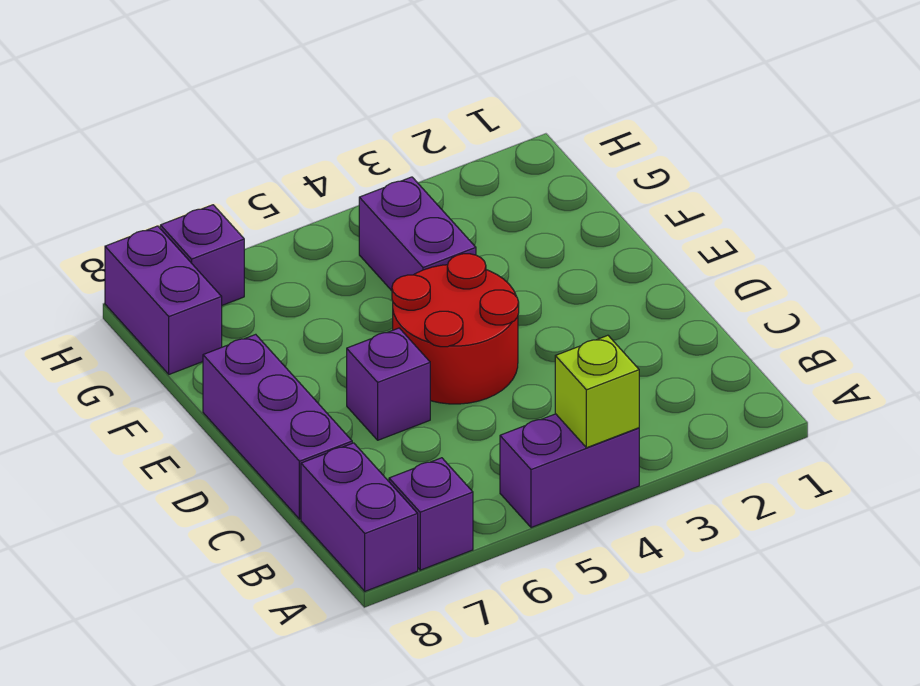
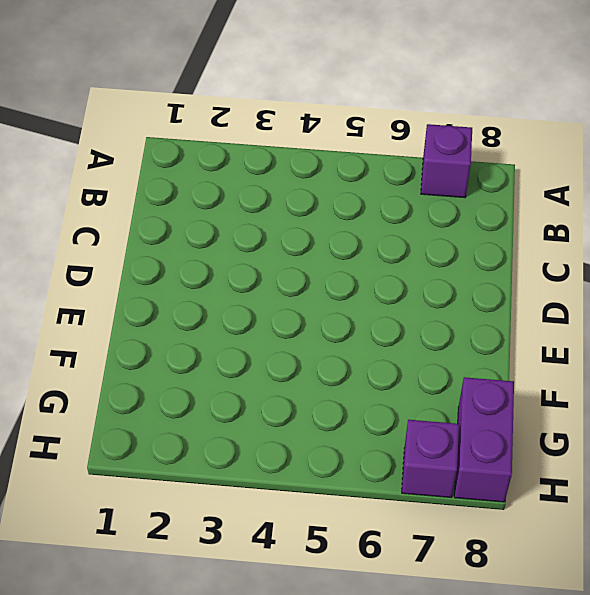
none -> purple brick A4:A5 level 1
none -> purple brick A8:B8 level 1

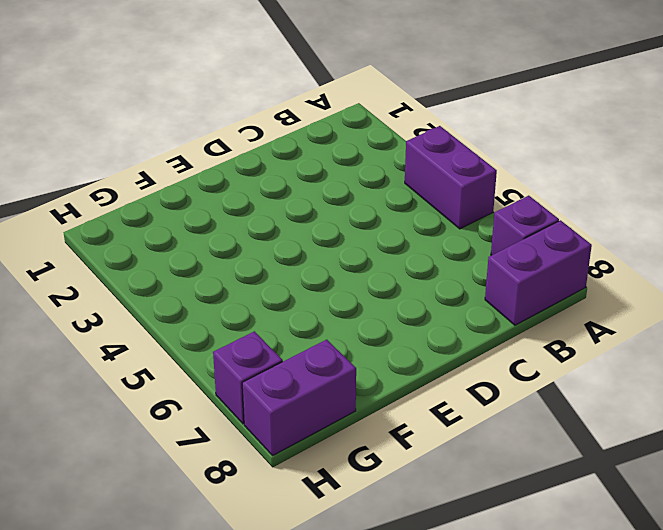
none -> purple brick C8:E8 level 1
none -> red round brick D4:E5 level 1

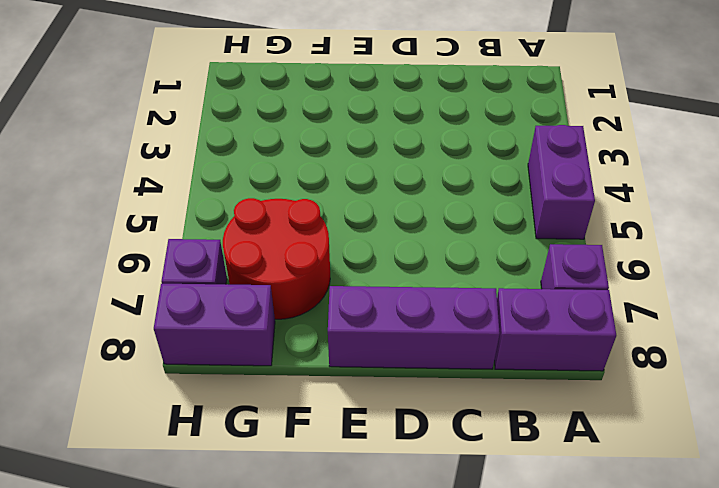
red round brick F6:G7 level 1 -> red round brick D4:E5 level 1
none -> purple brick D6 level 1
none -> purple brick F4:G4 level 1

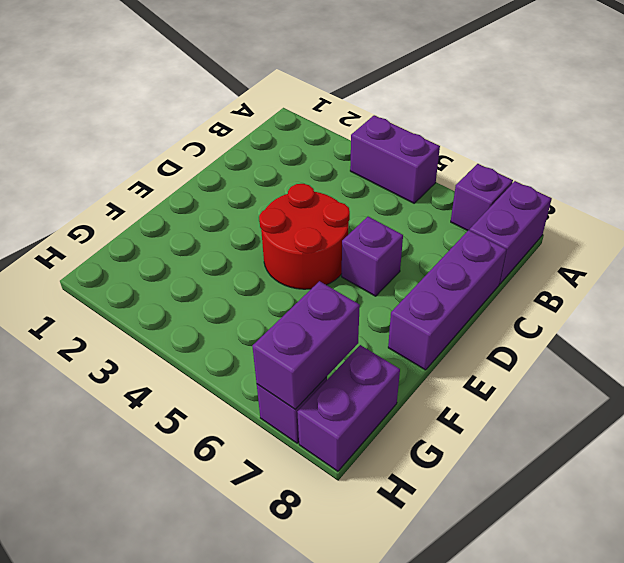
purple brick G7:H7 level 2 -> purple brick F4:G4 level 1
none -> lime brick A4 level 2

